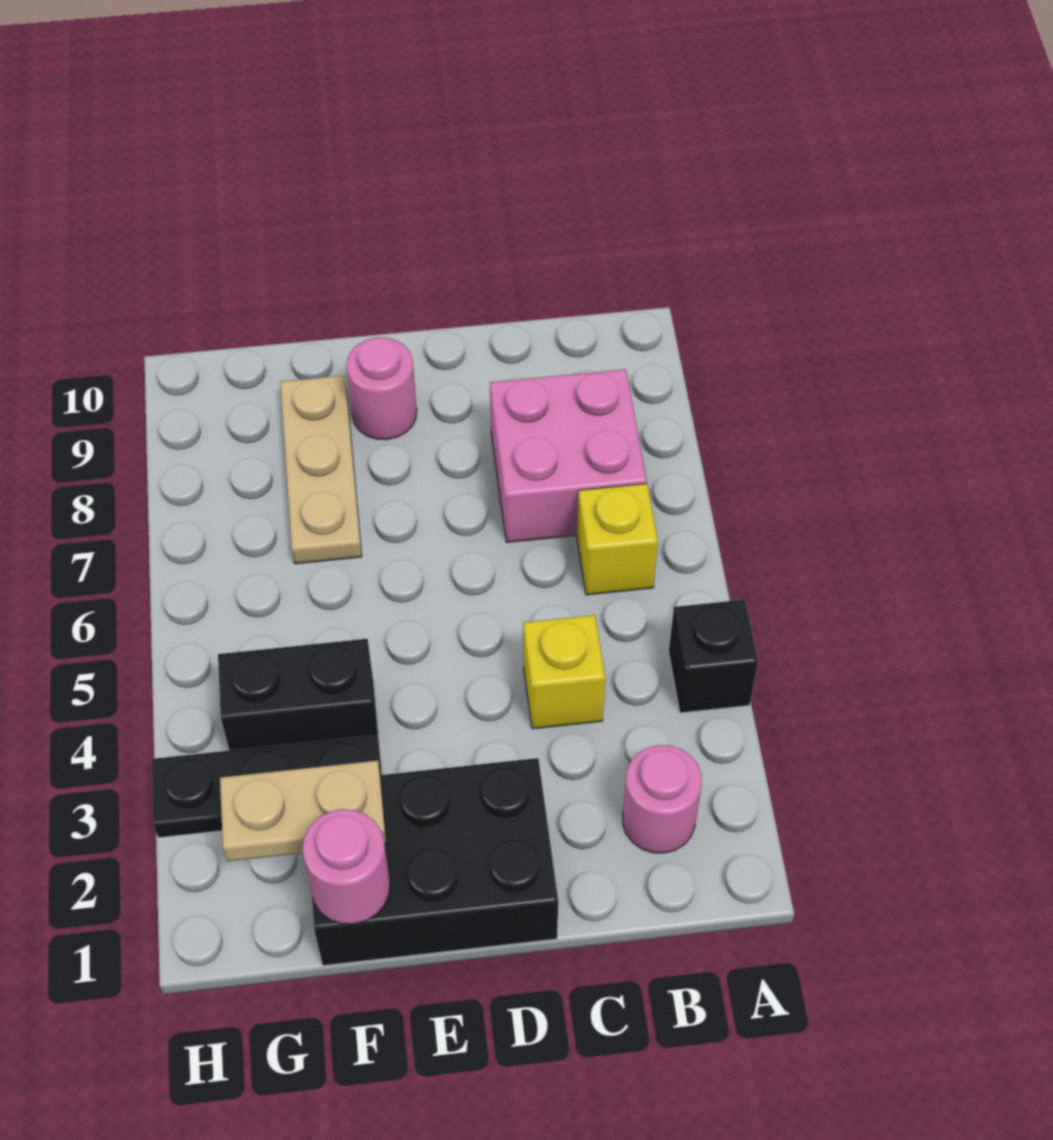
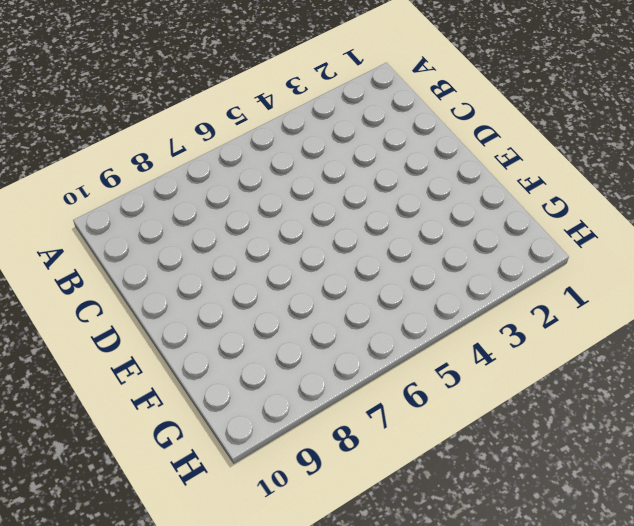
none -> black brick A4 level 1
none -> pink round brick B2 level 1
none -> yellow brick B6 level 1

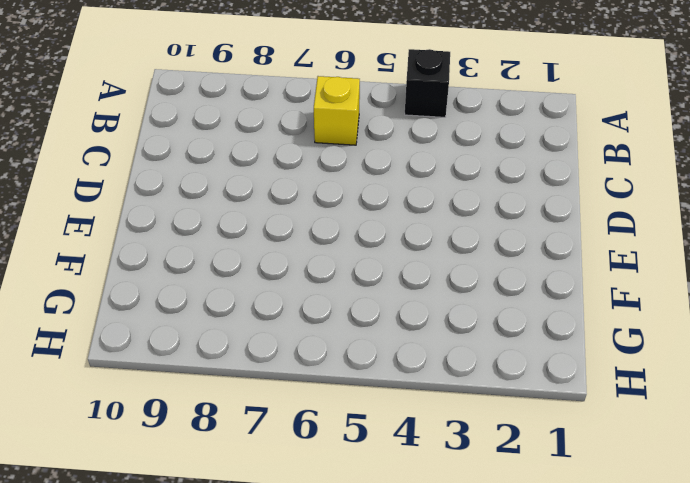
none -> pink round brick B2 level 1
none -> pink brick B7:C8 level 1
none -> yellow brick C4 level 1

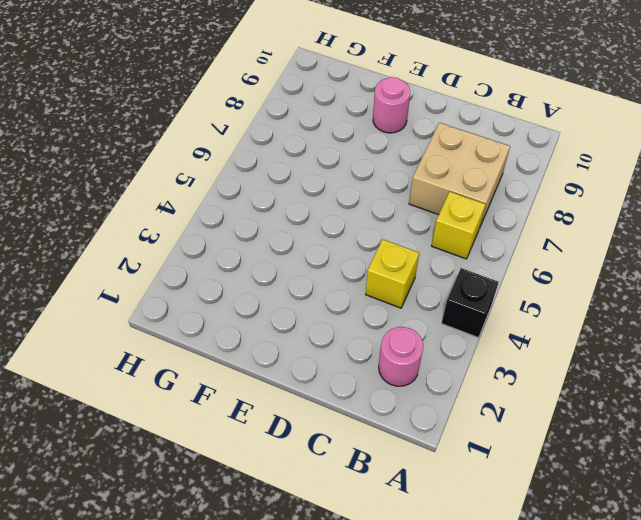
tan brick B7:C8 level 1 -> pink brick B7:C8 level 1
none -> black brick D1:F2 level 1
none -> black plate F3:H3 level 1
none -> black brick F4:G4 level 1

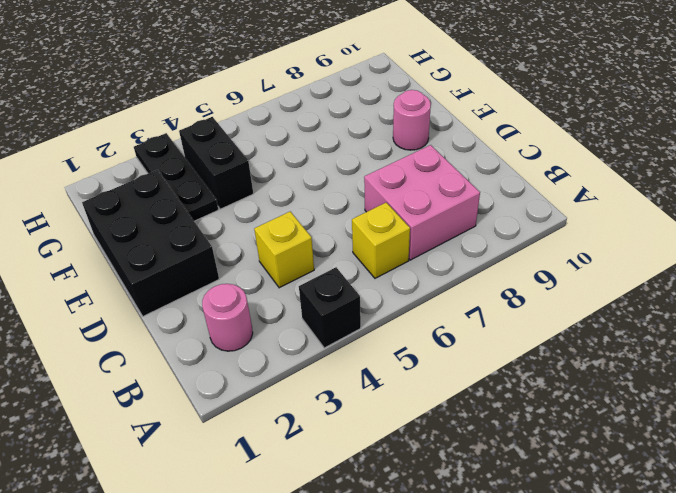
none -> tan plate F7:F9 level 1
none -> pink round brick F1 level 2
none -> tan plate F2:G2 level 2

